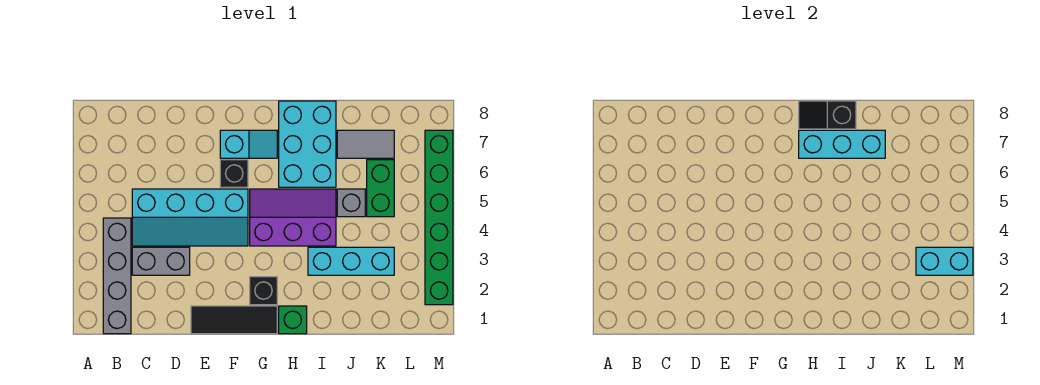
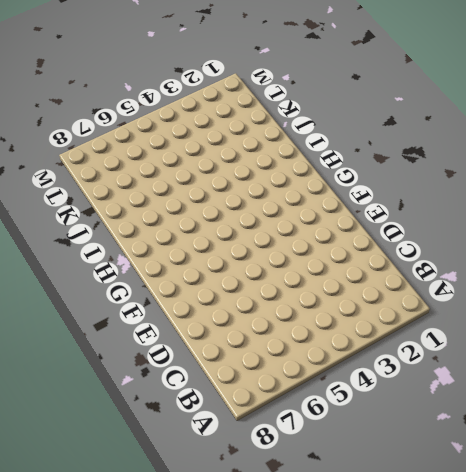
none -> grey brick B1:B4 level 1
none -> grey brick C3:D3 level 1
none -> cyan slope C4:F5 level 1 top 5

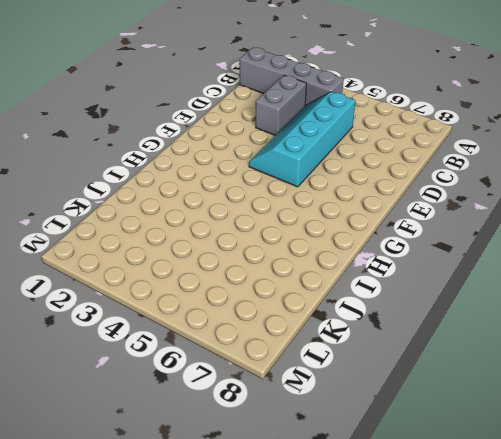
none -> black tile E1:G1 level 1
none -> black brick F6 level 1
none -> cyan slope F7:G7 level 1 top F

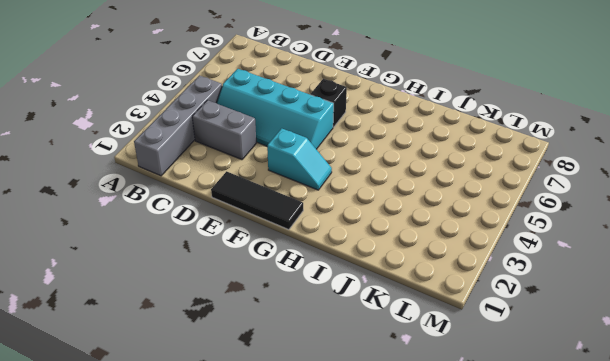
cyan slope F3:G3 level 1 top F -> cyan slope F7:G7 level 1 top F
none -> black brick G2 level 1
none -> purple slope G4:I5 level 1 top 4
none -> green brick H1 level 1

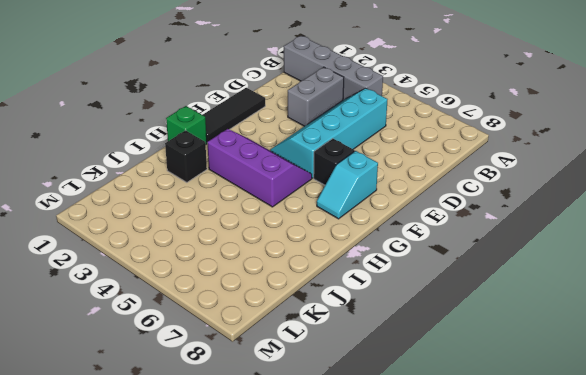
purple slope G3:H5 level 1 top H -> purple slope G4:I5 level 1 top 4
black brick I2 level 1 -> black brick G2 level 1
none -> cyan brick H6:I8 level 1
none -> cyan brick I3:K3 level 1
none -> grey brick J5 level 1

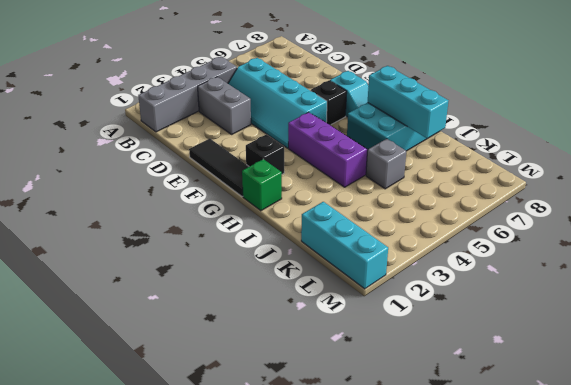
cyan brick K1:M1 level 1 -> cyan brick I3:K3 level 1
none -> grey tile J7:K7 level 1
none -> green brick K5:K6 level 1
none -> green brick M2:M7 level 1

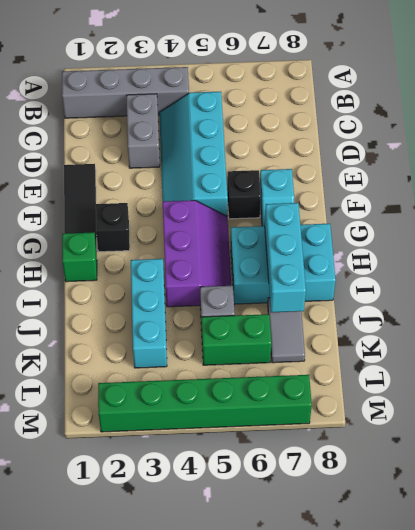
none -> black slope H8:I8 level 2 top I
none -> cyan brick L3:M3 level 2

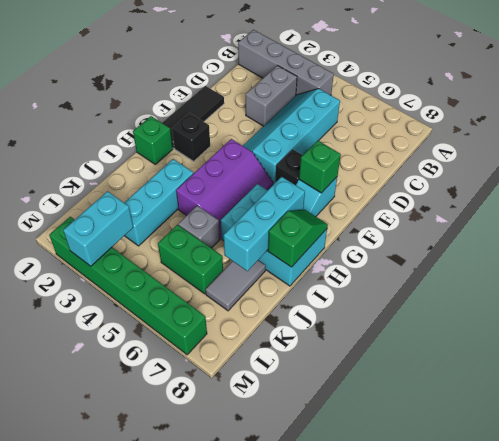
green brick F7 level 2 -> none
green slope H8:I8 level 2 top I -> black slope H8:I8 level 2 top I

